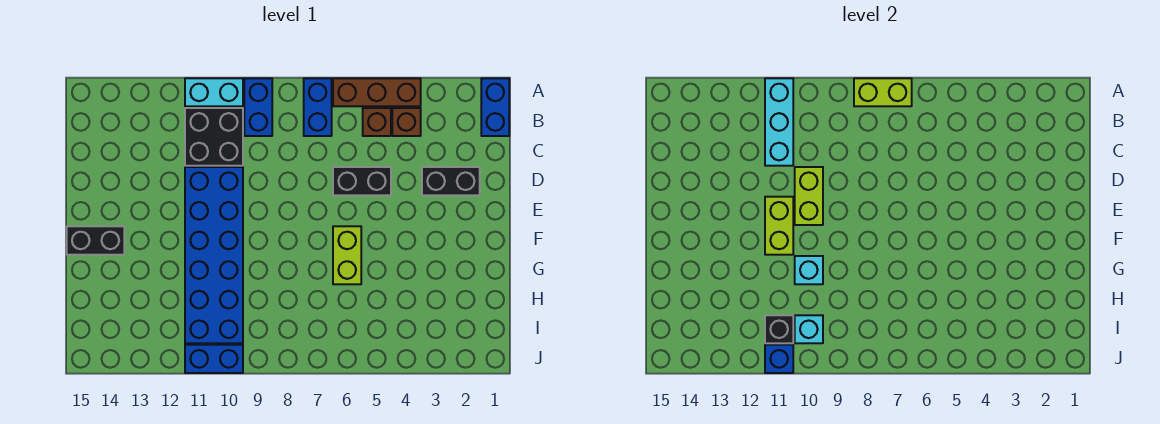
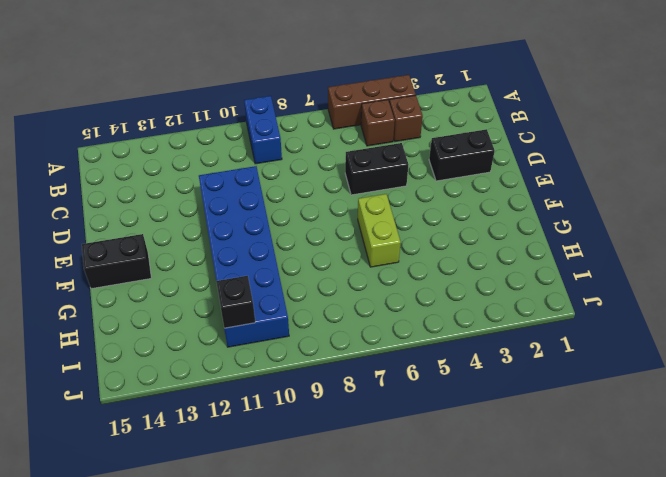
none -> blue brick A1:B1 level 1
none -> blue brick A7:B7 level 1
none -> cyan brick A10:A11 level 1

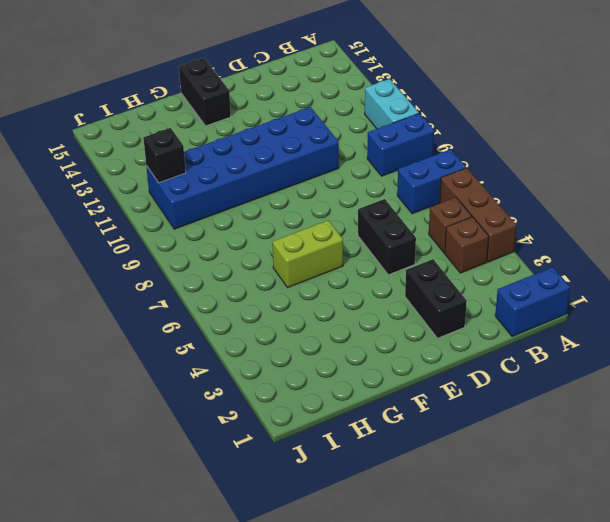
none -> black brick B10:C11 level 1
none -> blue brick J10:J11 level 1
none -> lime brick A7:A8 level 2

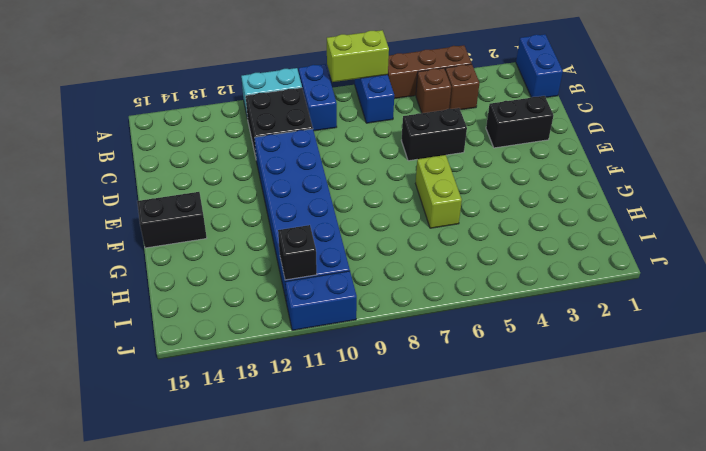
none -> cyan brick A11:C11 level 2
none -> lime brick D10:E10 level 2
none -> lime brick E11:F11 level 2

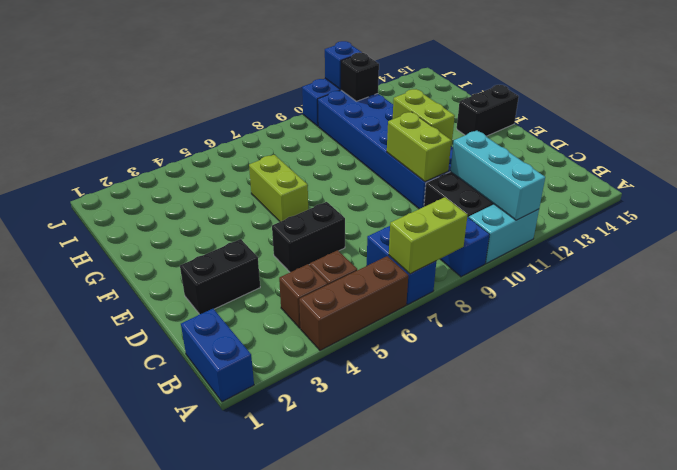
none -> cyan brick G10 level 2
none -> cyan brick I10 level 2

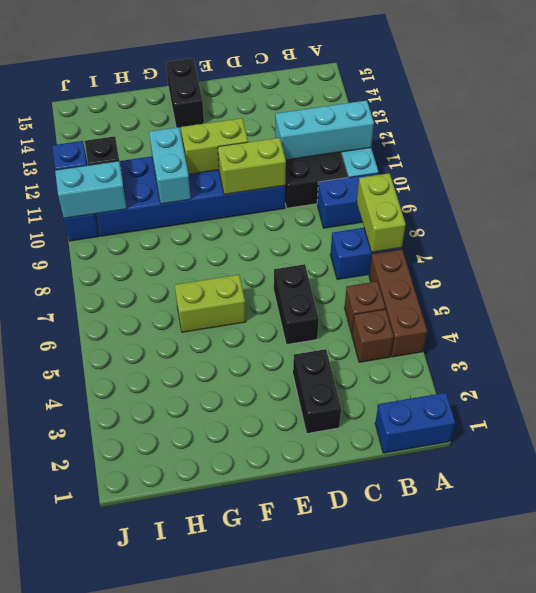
cyan brick G10:G11 level 2 -> cyan brick G10 level 2
cyan brick I10:J10 level 2 -> cyan brick I10 level 2

